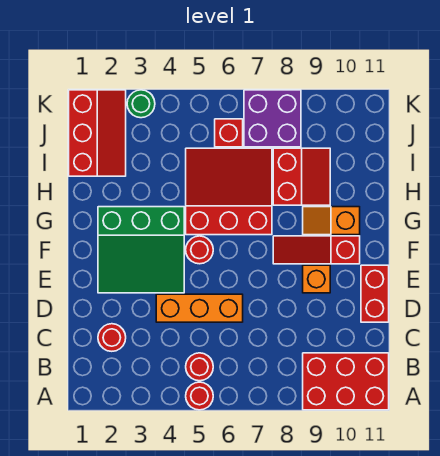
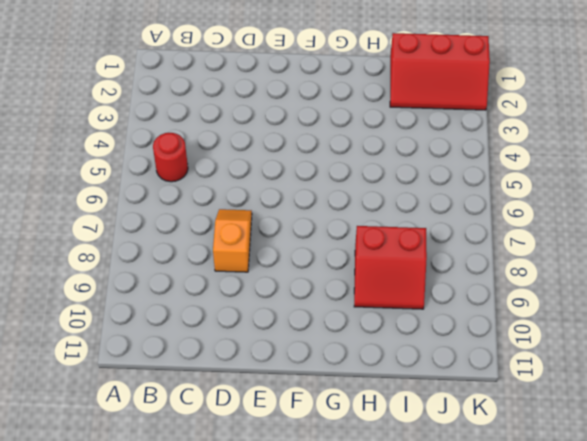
orange slope D7:D8 level 1 top 8 -> orange slope G9:G10 level 1 top 10
none -> red round brick A5 level 1
none -> red brick A9:B11 level 1
none -> red round brick C2 level 1

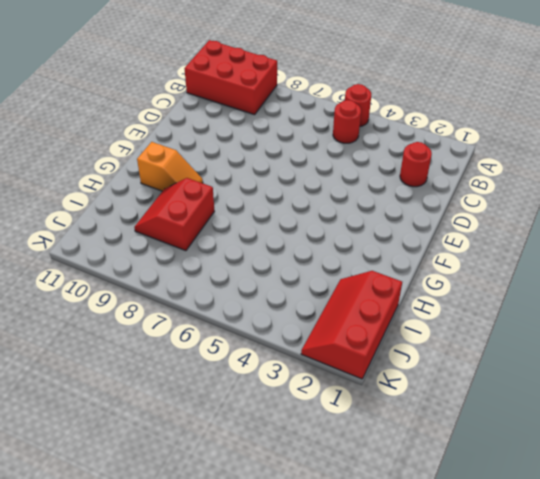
none -> orange brick D4:D6 level 1
none -> red brick D11:E11 level 1
none -> green slope E2:G4 level 1 top G

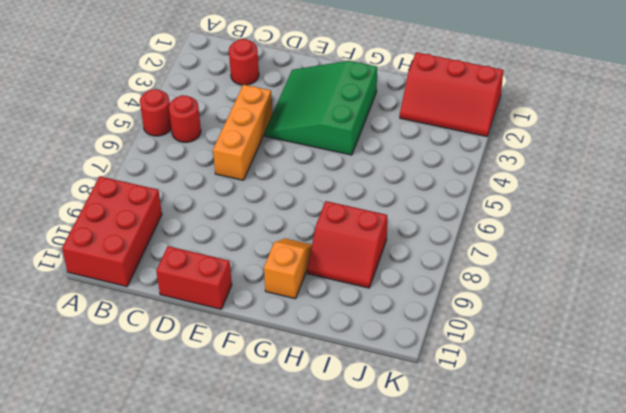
none -> orange brick E9 level 1
none -> red round brick F5 level 1
none -> red slope F8:F10 level 1 top 10

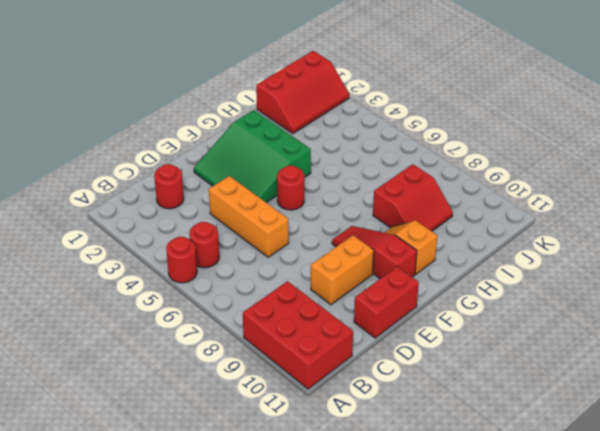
orange brick D9:E9 level 1 -> orange brick E9 level 1
none -> red slope G5:I7 level 1 top G
none -> red brick J6 level 1
none -> purple brick J7:K8 level 1

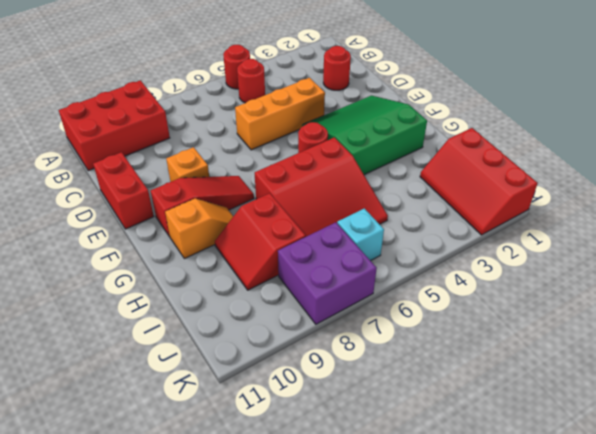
cyan brick J6 level 1 -> red brick J6 level 1
none -> green round brick K3 level 1

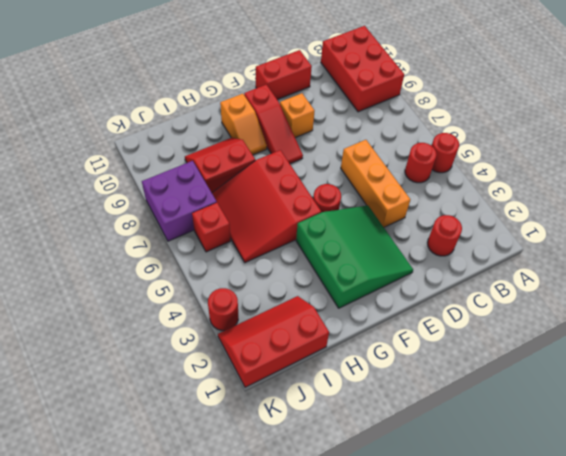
red round brick K3 level 1 -> green round brick K3 level 1

